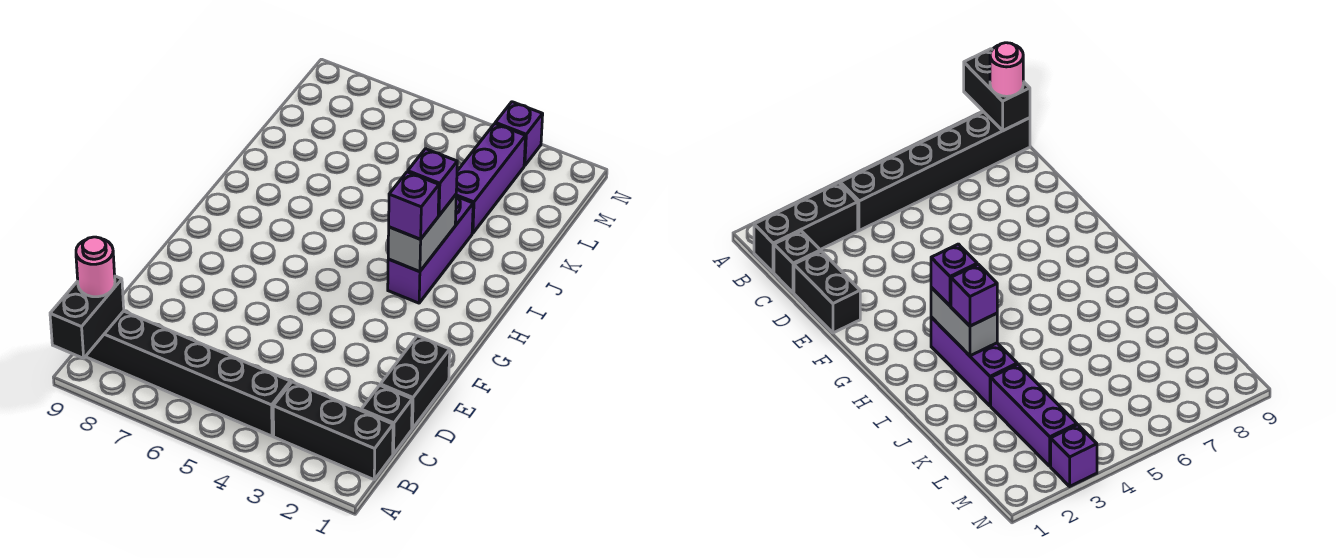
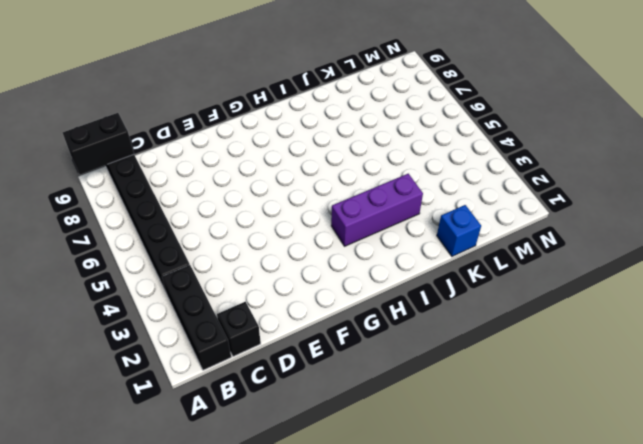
blue brick K1 level 1 -> none
none -> black brick D1:E1 level 1
none -> purple brick K3:M3 level 1
none -> purple brick N3 level 1

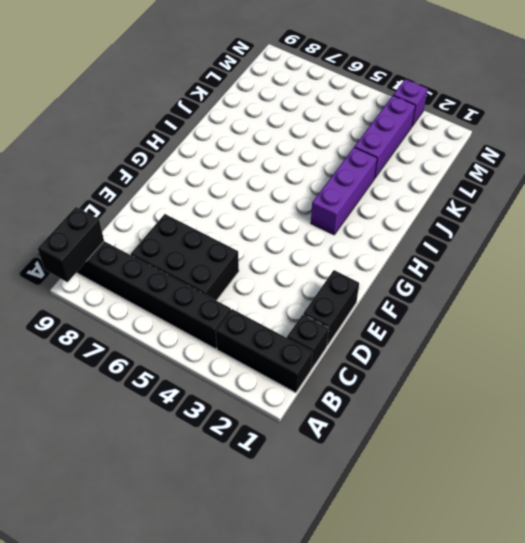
black brick C5:D7 level 1 -> none
none -> grey brick H3:I3 level 2
none -> pink round brick B9 level 3
none -> purple brick H3 level 3

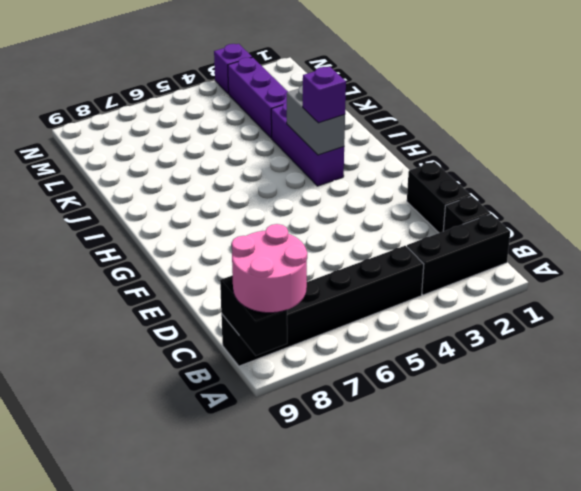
pink round brick A8:B9 level 3 -> pink round brick B9 level 3
none -> purple brick I3 level 3

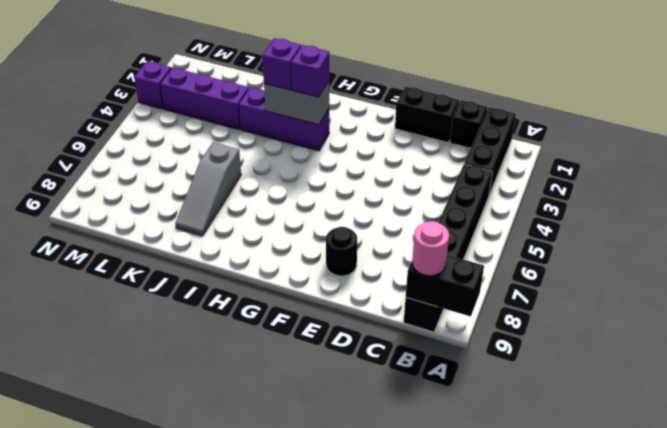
black round brick E8 level 1 -> none
grey slope J6:J8 level 1 top 6 -> none

